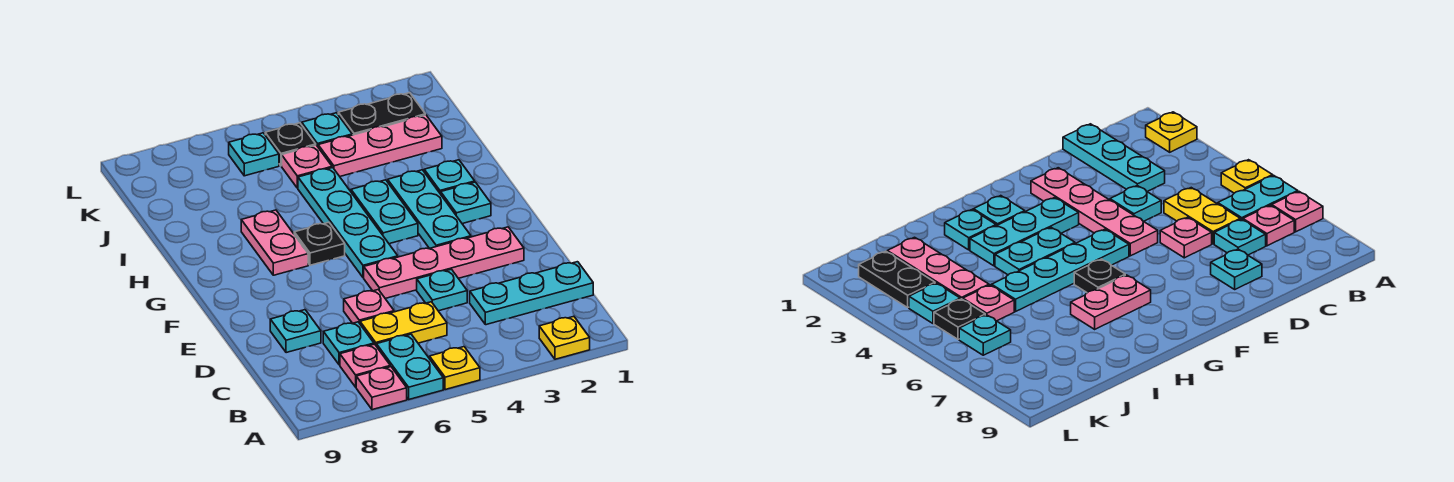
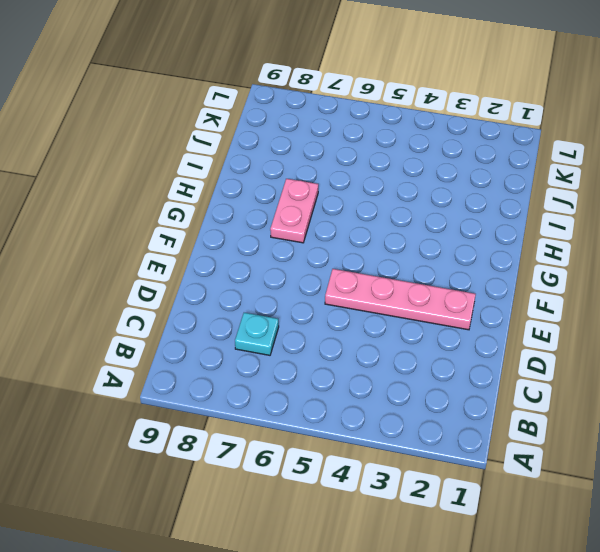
none -> yellow plate A2 level 1
none -> yellow plate A5 level 1
none -> cyan plate A6:B6 level 1

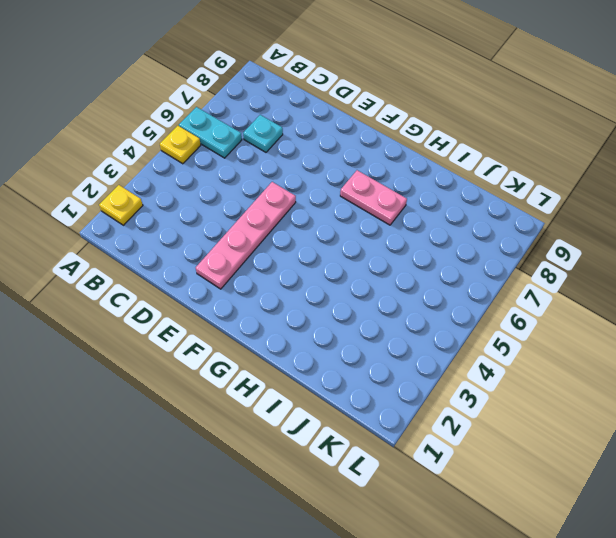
none -> pink plate A7 level 1
none -> pink plate B7 level 1
none -> cyan plate C1:C3 level 1

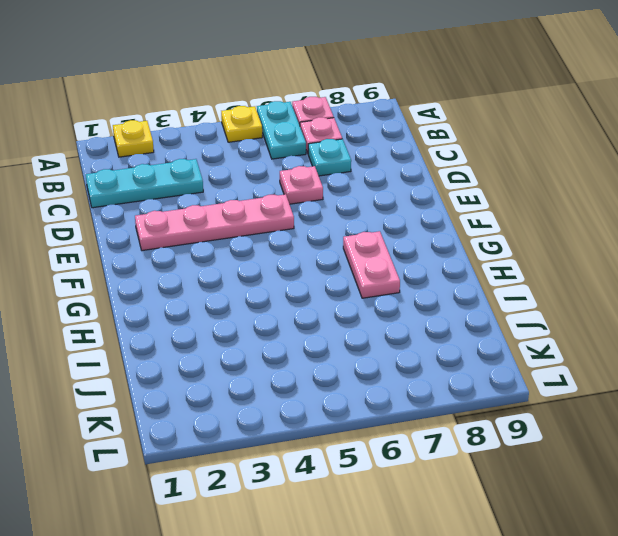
none -> yellow plate C5:C6 level 1
none -> cyan plate D4 level 1
none -> cyan plate D8 level 1

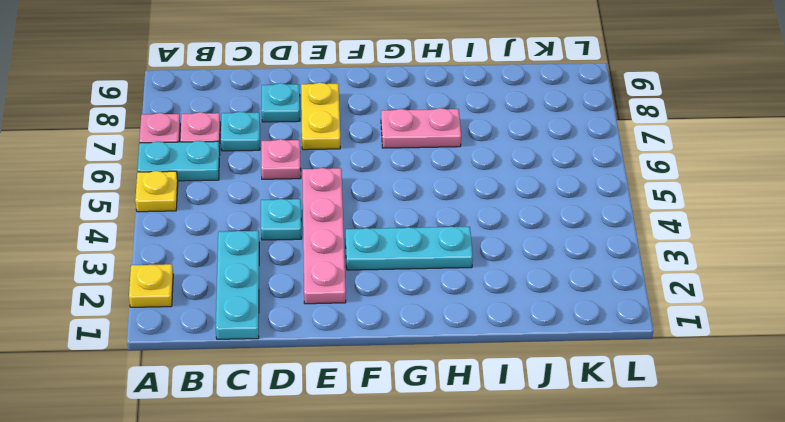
yellow plate E7:E8 level 1 -> yellow plate C5:C6 level 1
none -> cyan plate F5:I5 level 1
none -> cyan plate G2 level 1
none -> cyan plate G4:H4 level 1

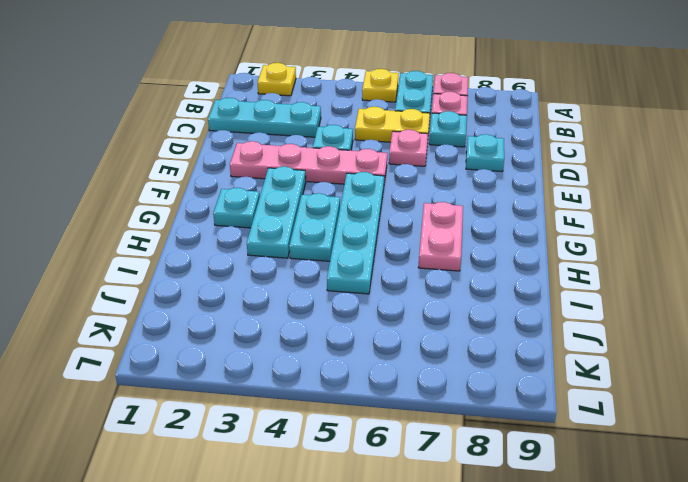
none -> black plate G6 level 1
none -> cyan plate H2 level 1
none -> pink plate J2:J4 level 1

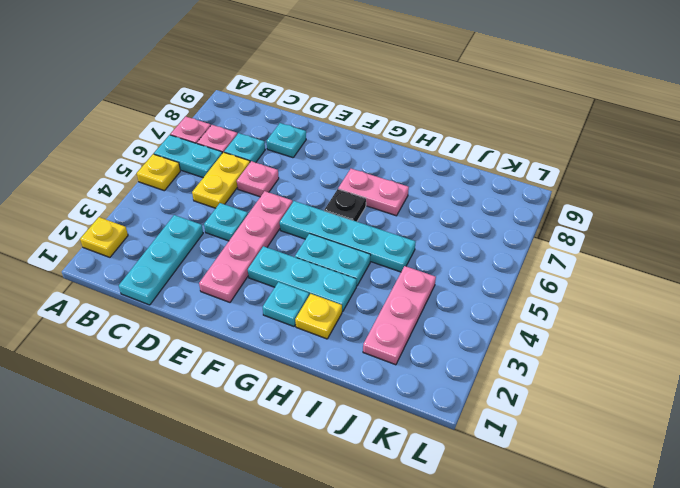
yellow plate H2 level 1 -> cyan plate H2 level 1
none -> pink plate J5 level 1
none -> black plate K2:K3 level 1
none -> cyan plate K4 level 1

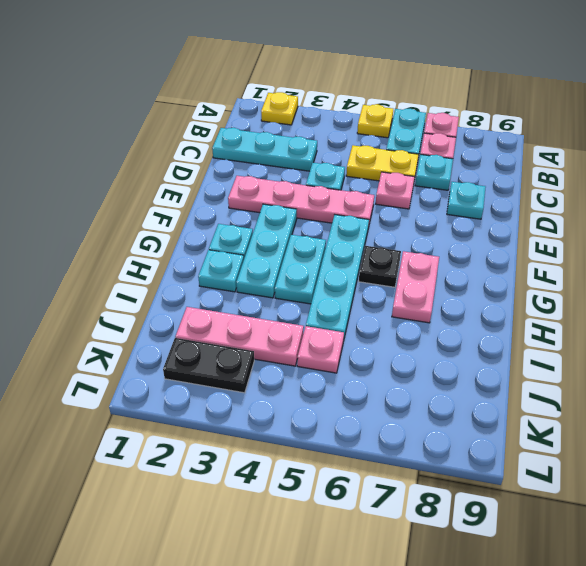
none -> cyan plate K4 level 1
none -> black plate K5 level 1
none -> cyan plate K6 level 1

